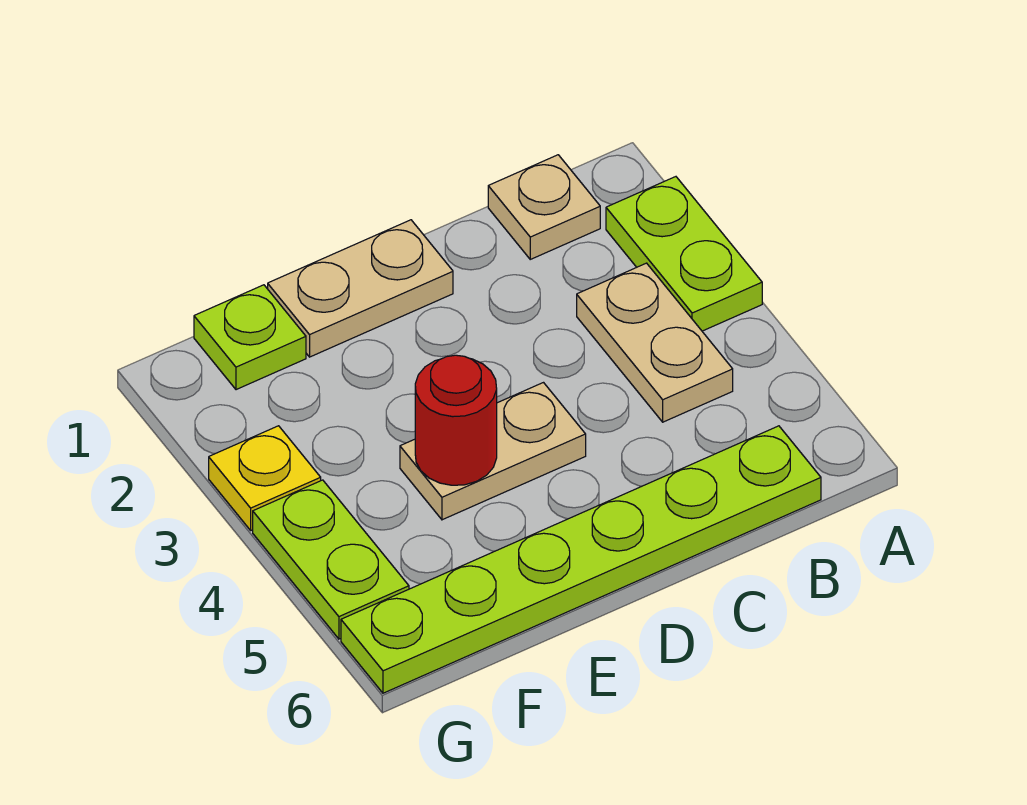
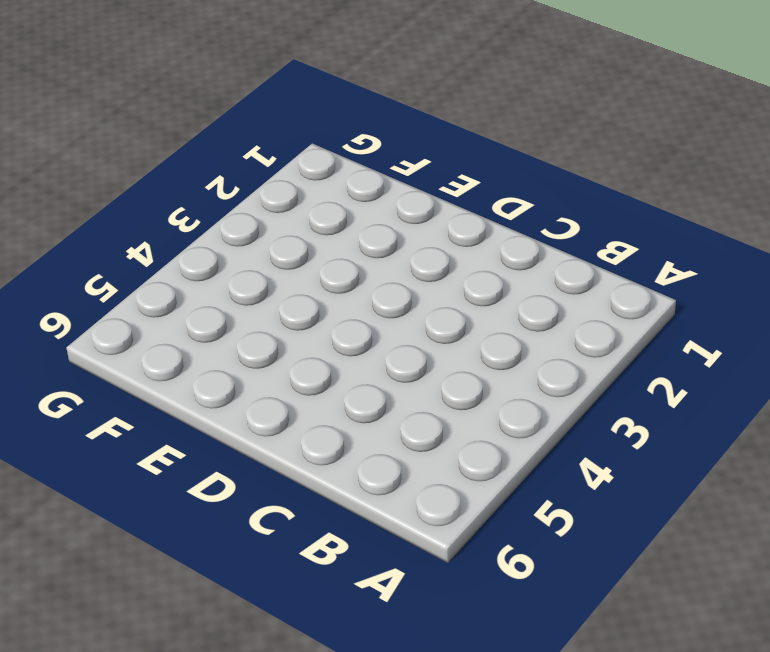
none -> lime plate A2:A3 level 1
none -> tan plate B1 level 1

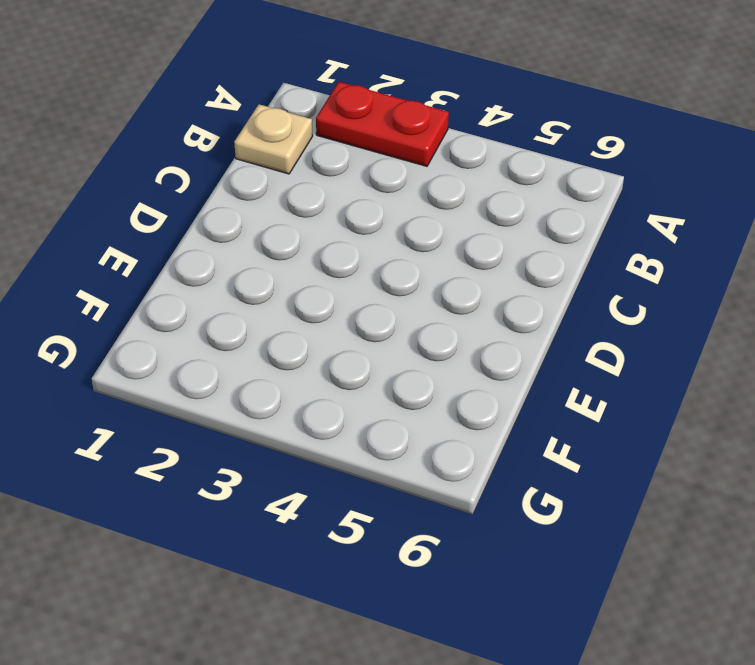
red plate A2:A3 level 1 -> lime plate A2:A3 level 1
none -> tan plate B3:B4 level 1
none -> lime plate B6:G6 level 1

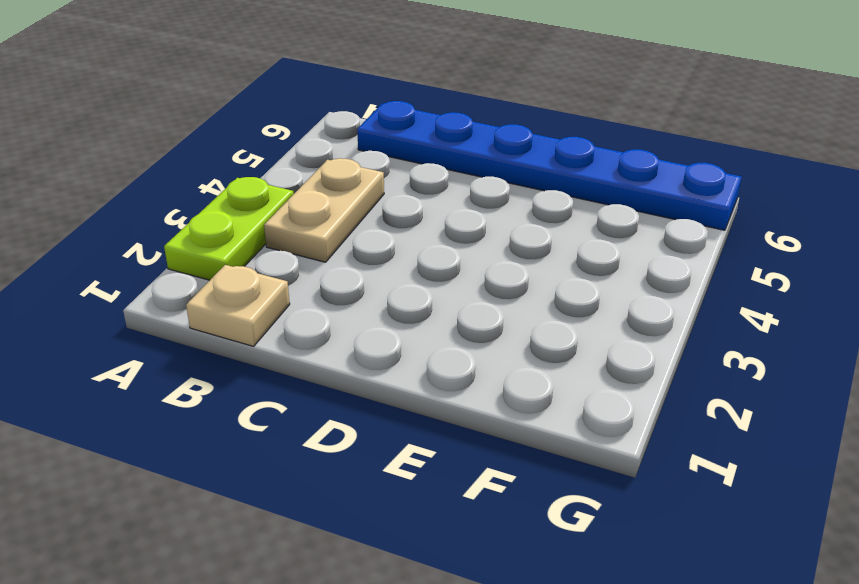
blue plate B6:G6 level 1 -> lime plate B6:G6 level 1
none -> tan plate D1:E1 level 1
none -> tan plate D4:E4 level 1

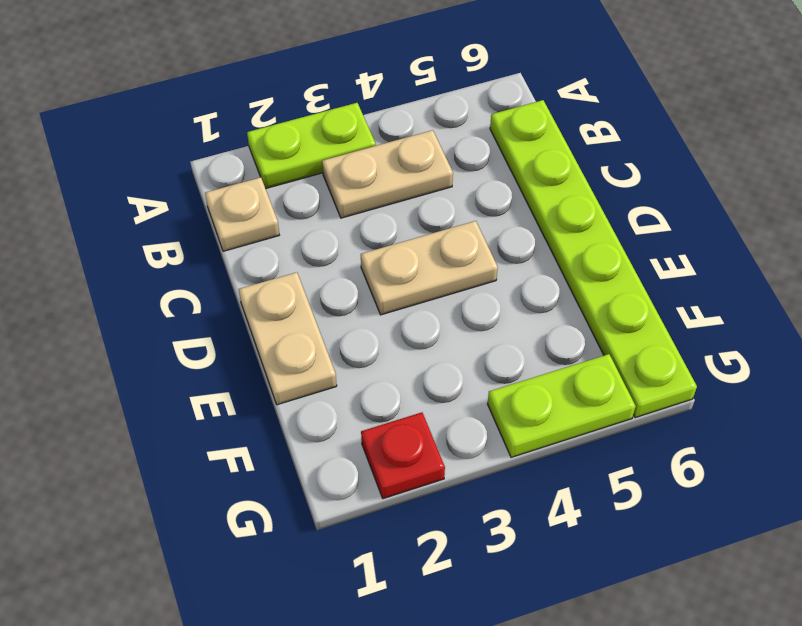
tan plate D3:D4 level 1 -> tan plate D4:E4 level 1
red plate G2 level 1 -> none
none -> lime plate F1 level 1
none -> yellow plate G3 level 1

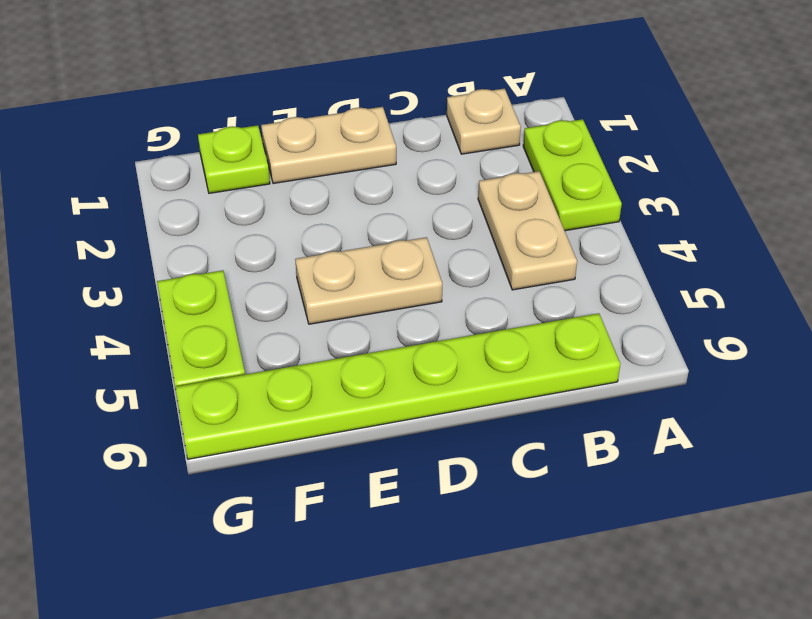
none -> yellow plate G3 level 1
none -> red round brick E4 level 2

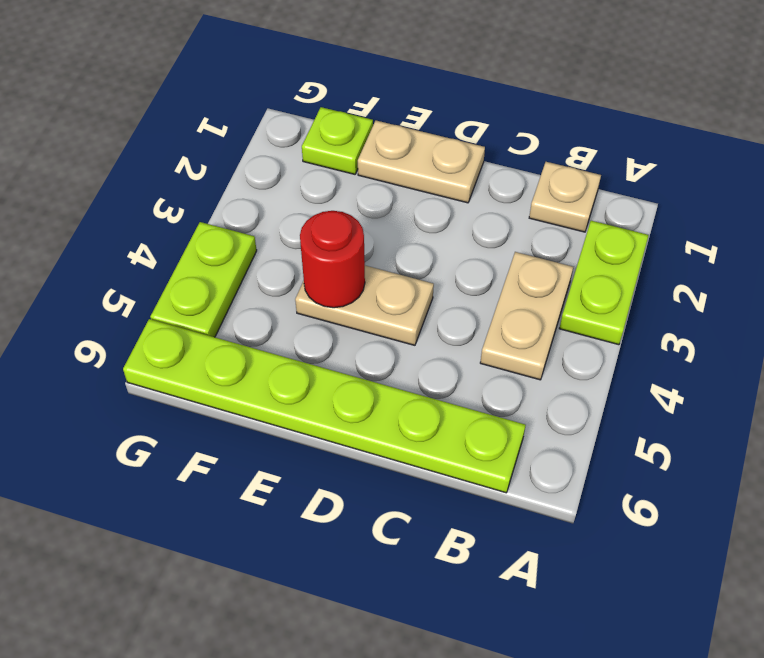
none -> yellow plate G3 level 1

